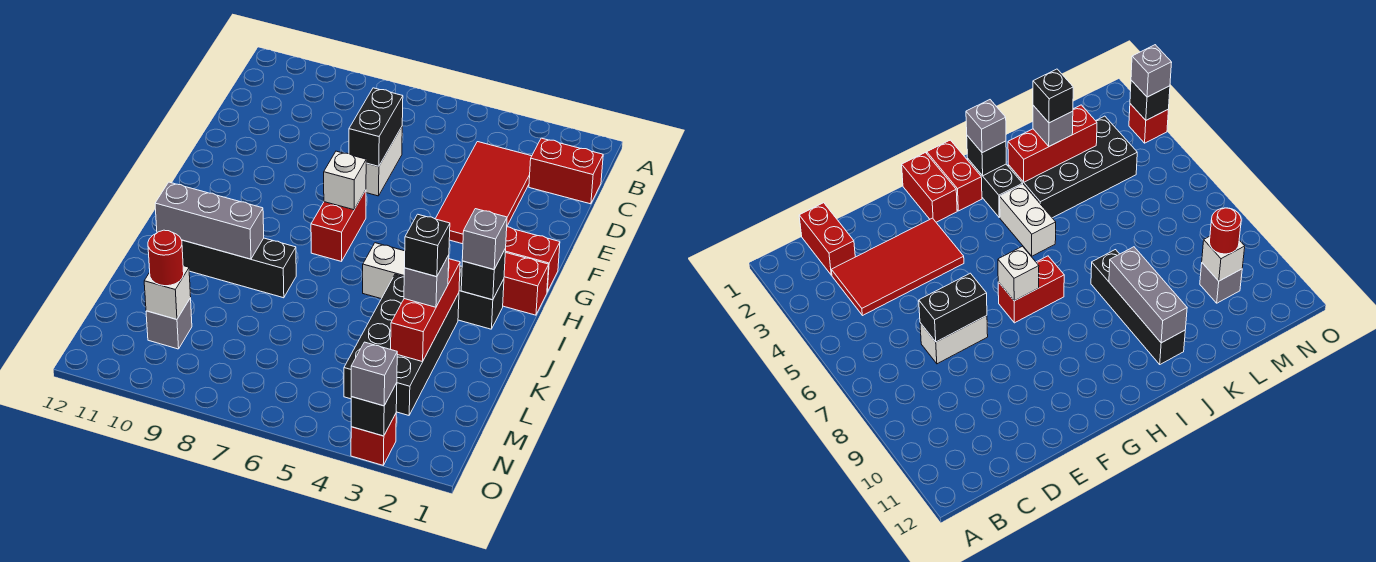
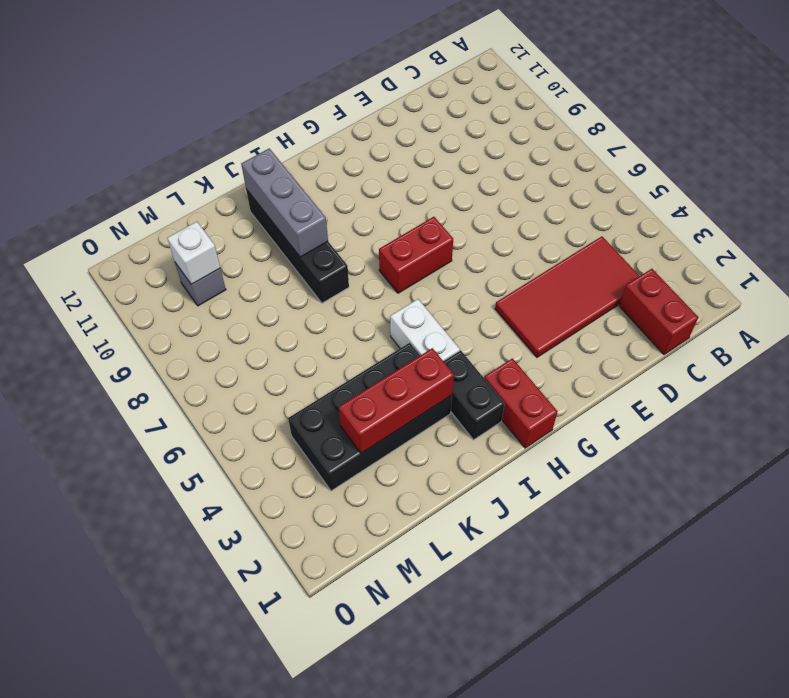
none -> white brick D7:E7 level 1
none -> red brick G1:G2 level 1
none -> red brick O3 level 1

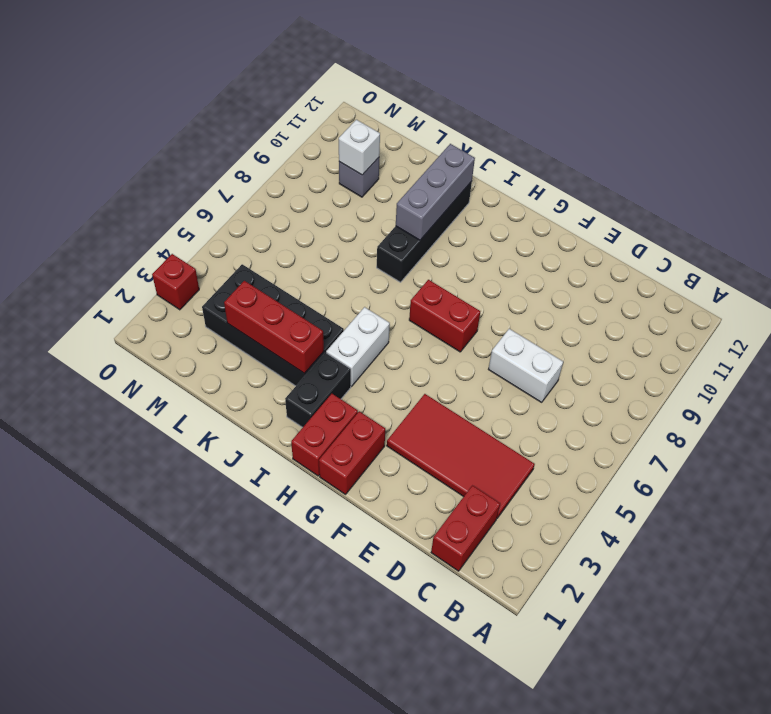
none -> black brick D7:E7 level 2
none -> white brick G7 level 2
none -> black brick I2 level 2

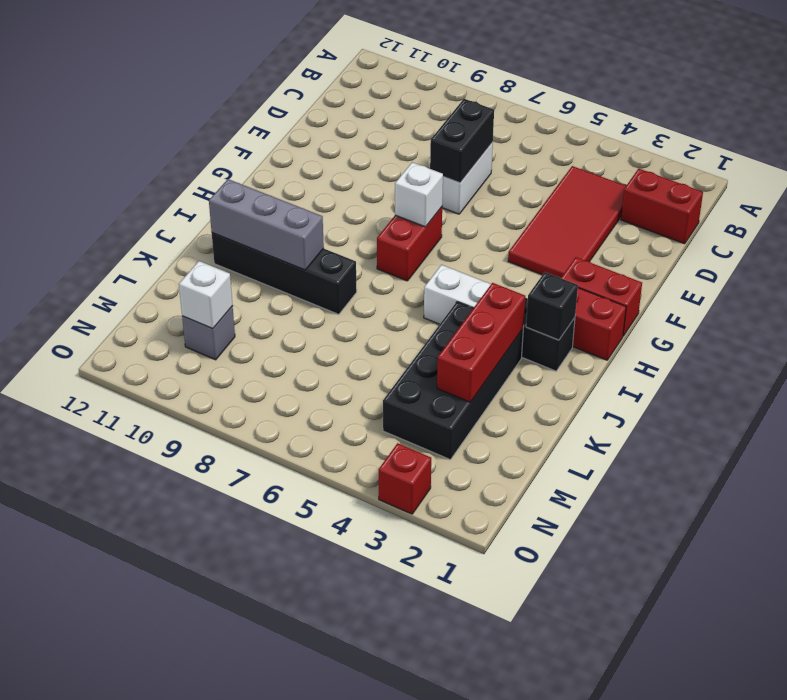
none -> black brick O3 level 2
none -> grey brick I2 level 3
none -> grey brick K3 level 3

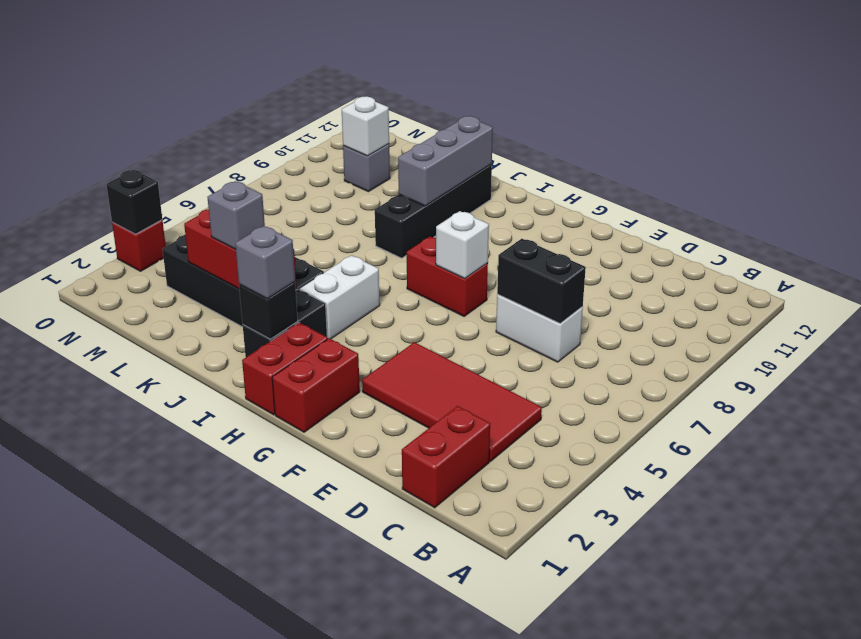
none -> red round brick M10 level 3
none -> grey brick O3 level 3
none -> black brick K3 level 4

